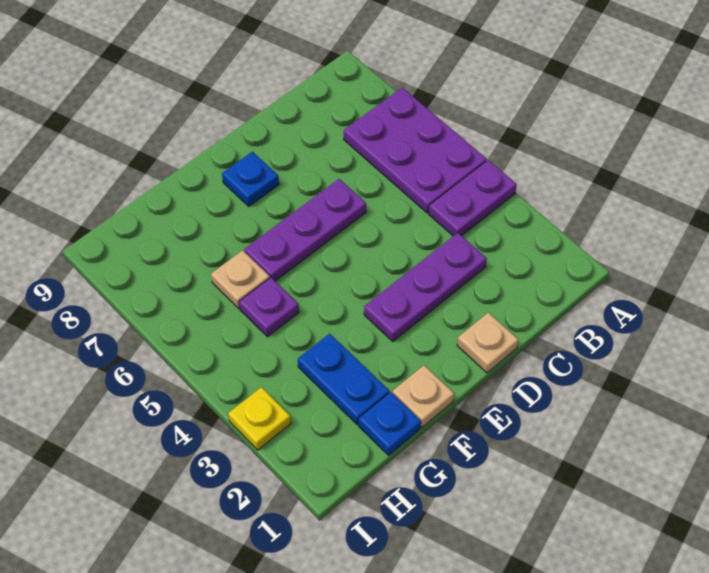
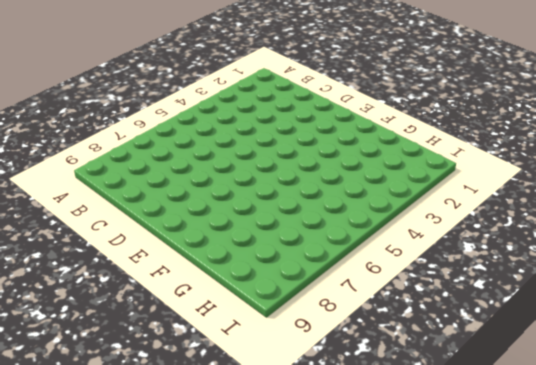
none -> purple plate A4:B4 level 1
none -> purple plate A5:B7 level 1
none -> purple plate C3:E3 level 1

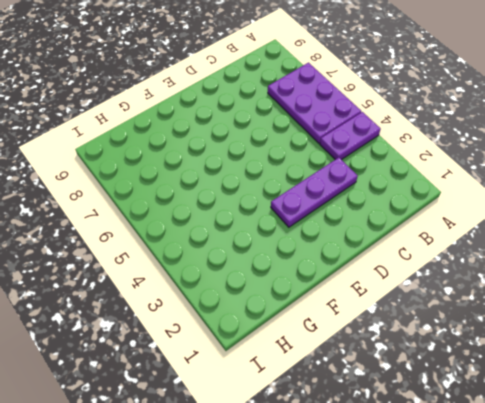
none -> tan plate D1 level 1
none -> purple plate D6:F6 level 1
none -> blue plate E8 level 1

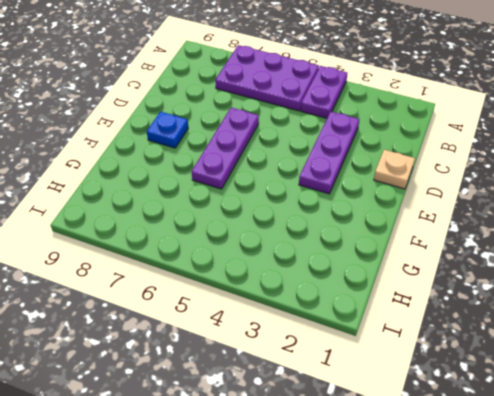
none -> tan plate F1 level 1
none -> blue plate G1 level 1
none -> blue plate G2:G3 level 1

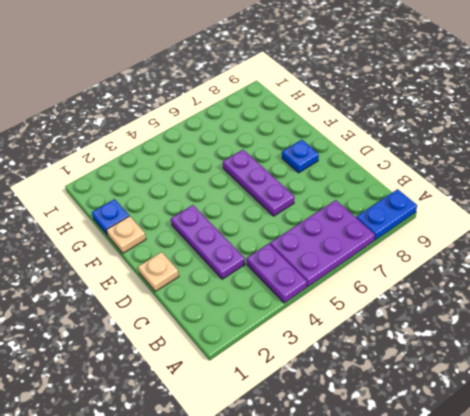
blue plate A8:A9 level 1 -> blue plate G2:G3 level 1
none -> purple plate G5 level 1
none -> tan plate G6 level 1
none -> yellow plate I3 level 1

